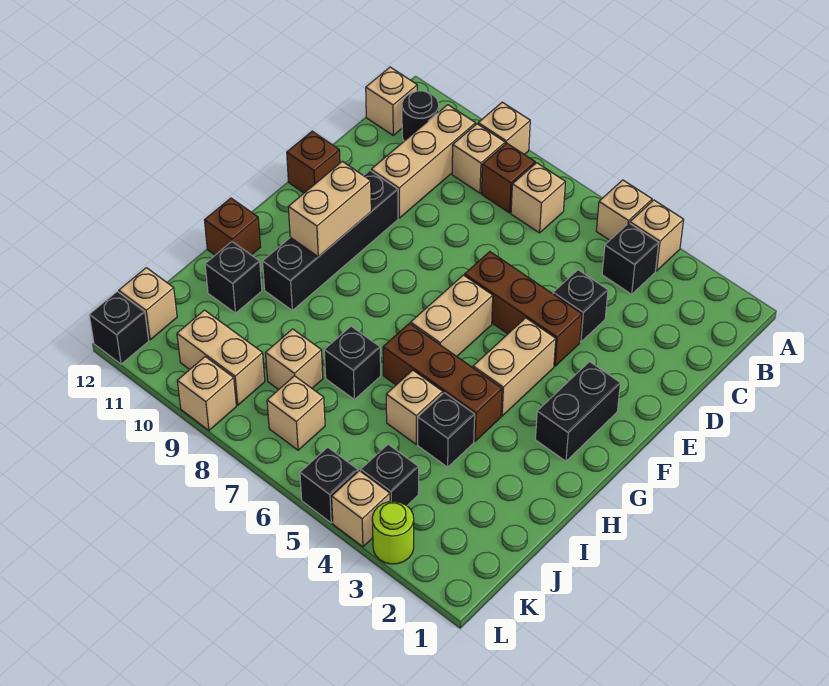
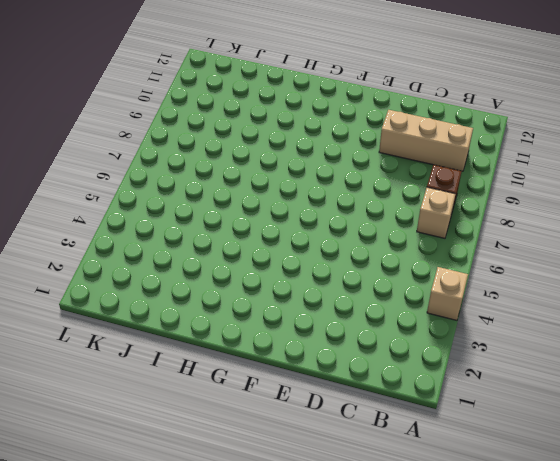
none -> tan brick A5 level 1
none -> tan brick A9 level 1
none -> black brick B4 level 1
none -> tan brick B9 level 1

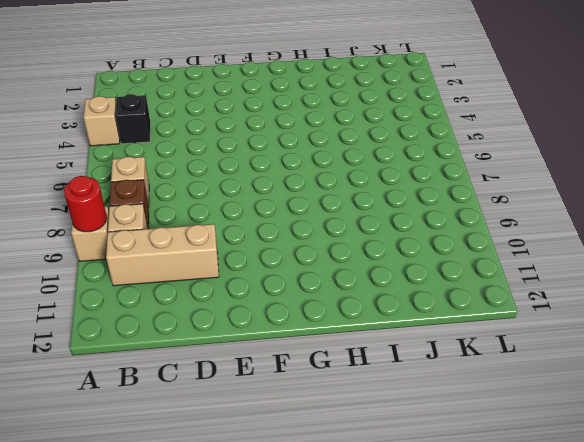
red round brick A9 level 2 -> none
none -> tan brick A5 level 1
none -> black round brick B11 level 1
none -> tan brick B12 level 1
none -> black brick D4 level 1

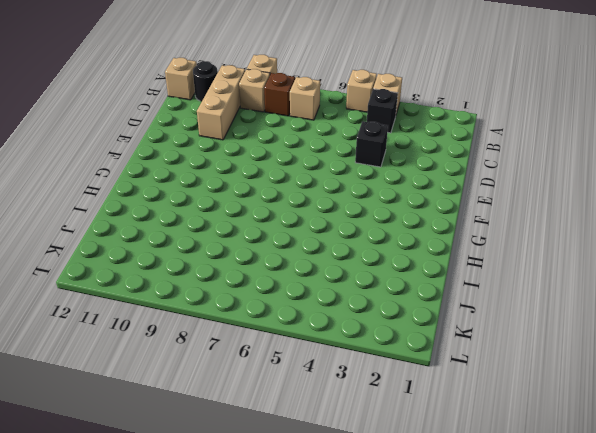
none -> brown brick E4:E6 level 1
none -> black brick E10:H10 level 1
none -> brown brick E12 level 1
none -> black brick F2:G2 level 1

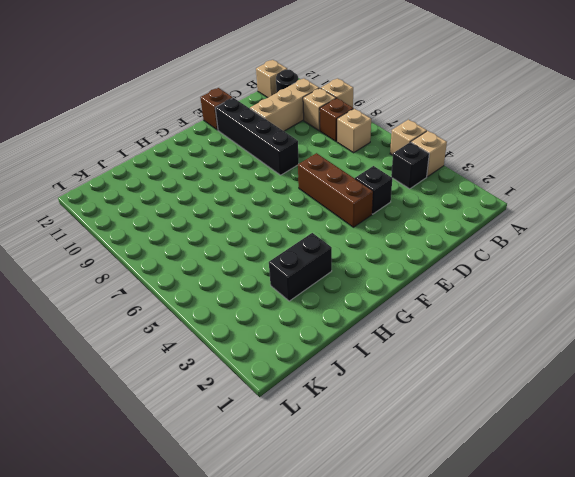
black brick E8:E11 level 1 -> black brick E10:H10 level 1
black brick H3:I3 level 1 -> black brick F2:G2 level 1
none -> tan brick F4:G4 level 1
none -> tan brick F6:G6 level 1
none -> brown brick H4:H6 level 1
none -> brown brick H12 level 1

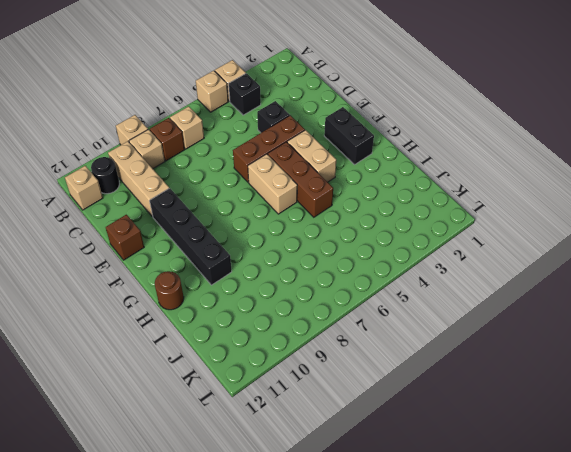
brown brick F5:H5 level 1 -> brown brick H4:H6 level 1
brown round brick H12 level 1 -> brown brick H12 level 1
none -> black brick I4 level 1
none -> tan brick I5 level 1
none -> black brick I7 level 1
none -> black brick I11 level 1

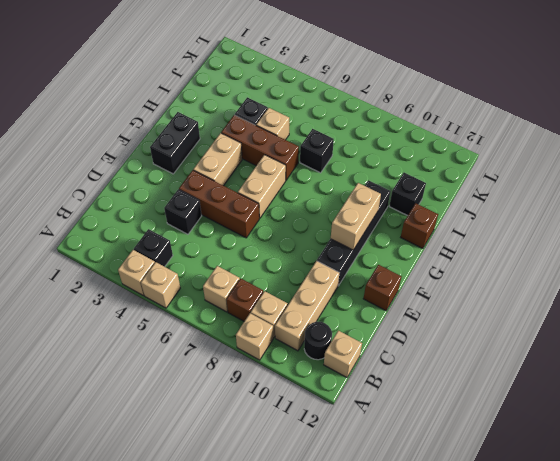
none -> tan brick J8 level 1
none -> black brick K4 level 1
none -> tan brick K7 level 1
none -> tan brick K9:K10 level 1

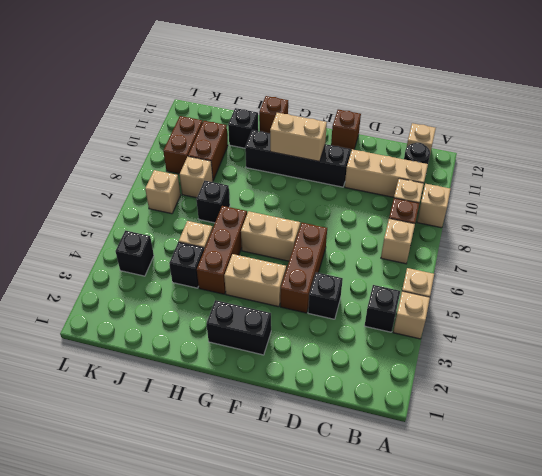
brown brick J9:J10 level 1 -> none
brown brick K9:K10 level 1 -> tan brick K9:K10 level 1
none -> tan brick K12 level 1
none -> lime round brick L3 level 1
none -> tan brick L4 level 1
none -> black brick L5 level 1

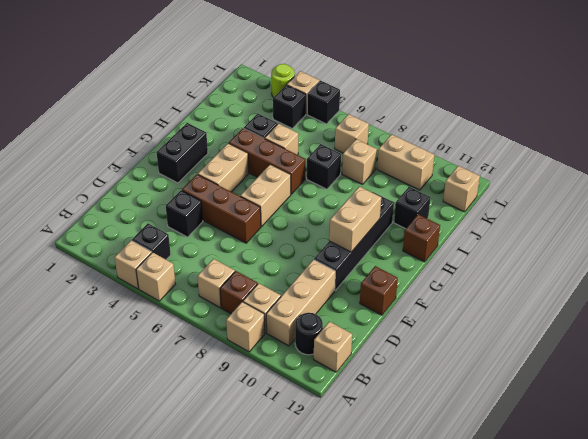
none -> tan brick L9 level 1
none -> black brick L12 level 1

